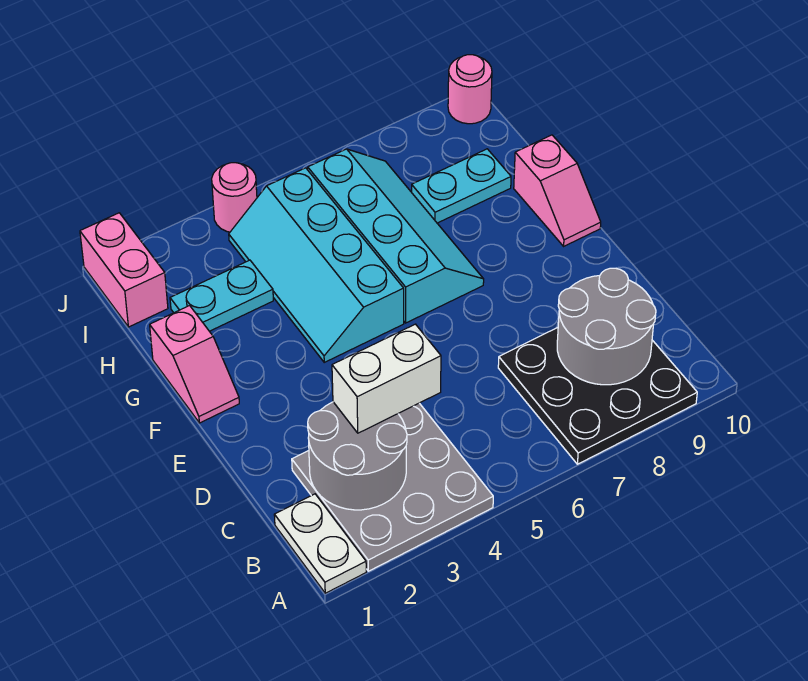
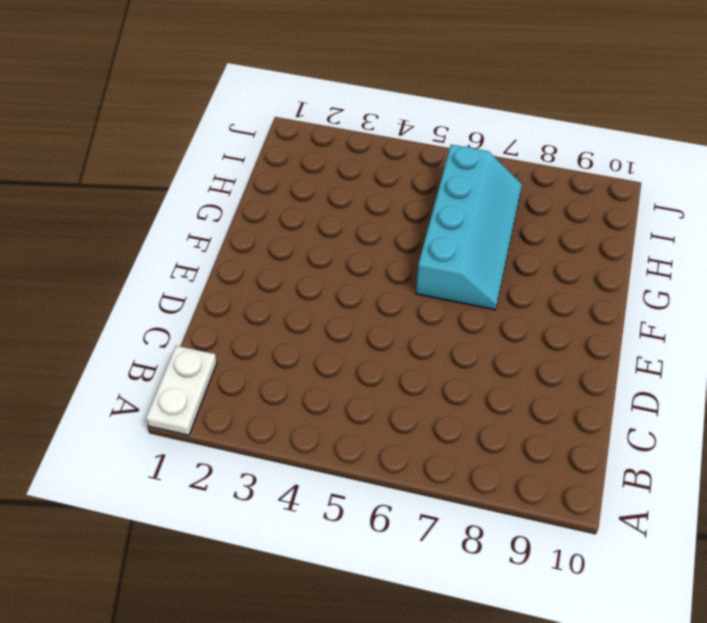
none -> grey plate A2:C4 level 1
none -> black plate A7:C9 level 1
none -> pink slope F1:G1 level 1 top G

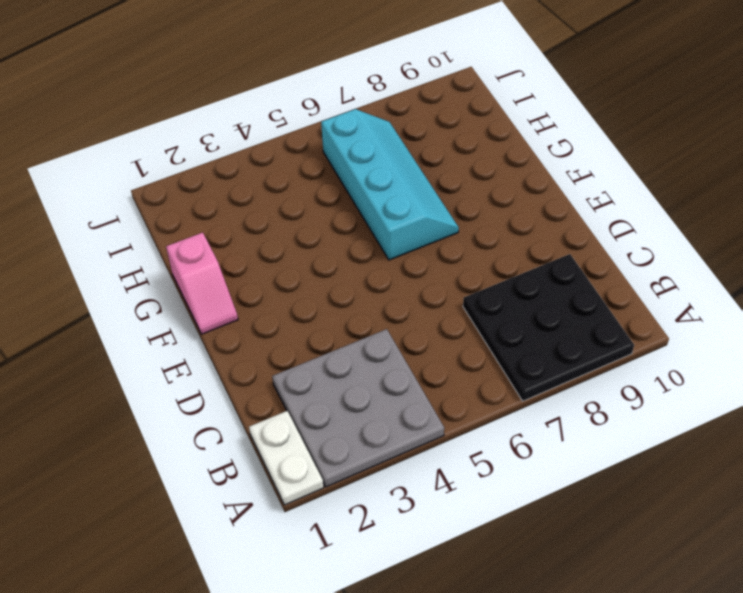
none -> cyan slope F4:I5 level 1 top 5
none -> pink slope F10:G10 level 1 top G
none -> cyan plate H2:H3 level 1

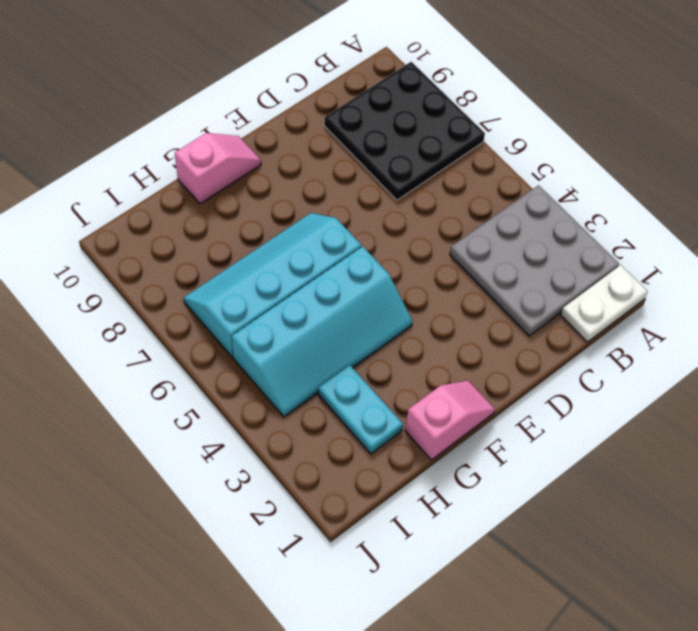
none -> cyan plate H8:H9 level 1
none -> pink brick I1:J1 level 1
none -> pink round brick J4 level 1

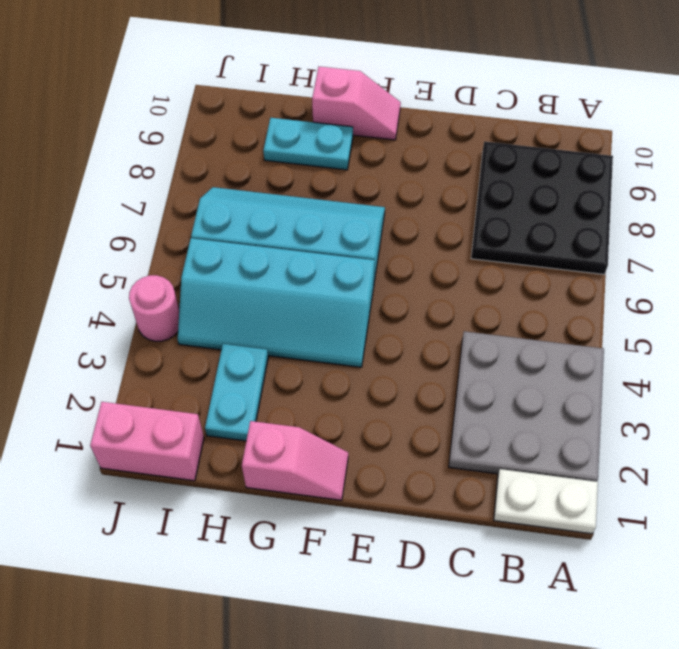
cyan plate G9:H9 level 1 -> cyan plate H8:H9 level 1
none -> pink round brick J10 level 1
none -> grey round brick B2:C3 level 2
none -> grey round brick B8:C9 level 2

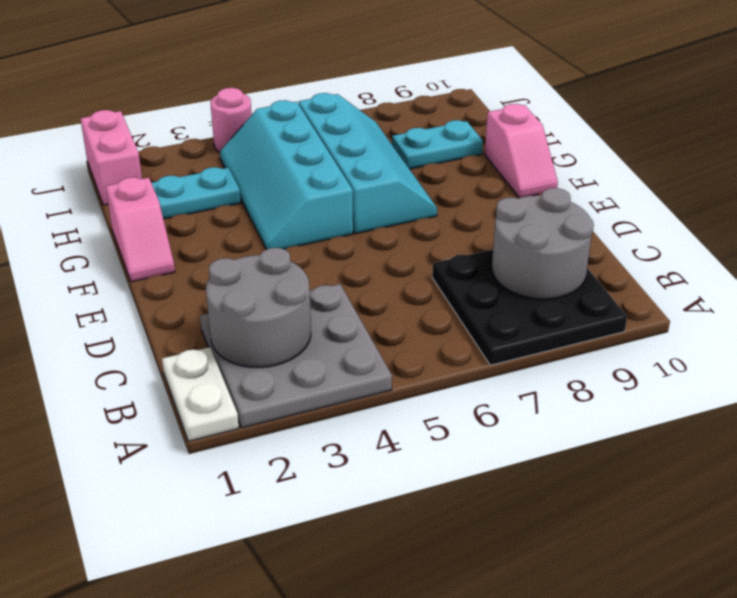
none -> pink round brick J10 level 1
none -> white brick C3:C4 level 3

